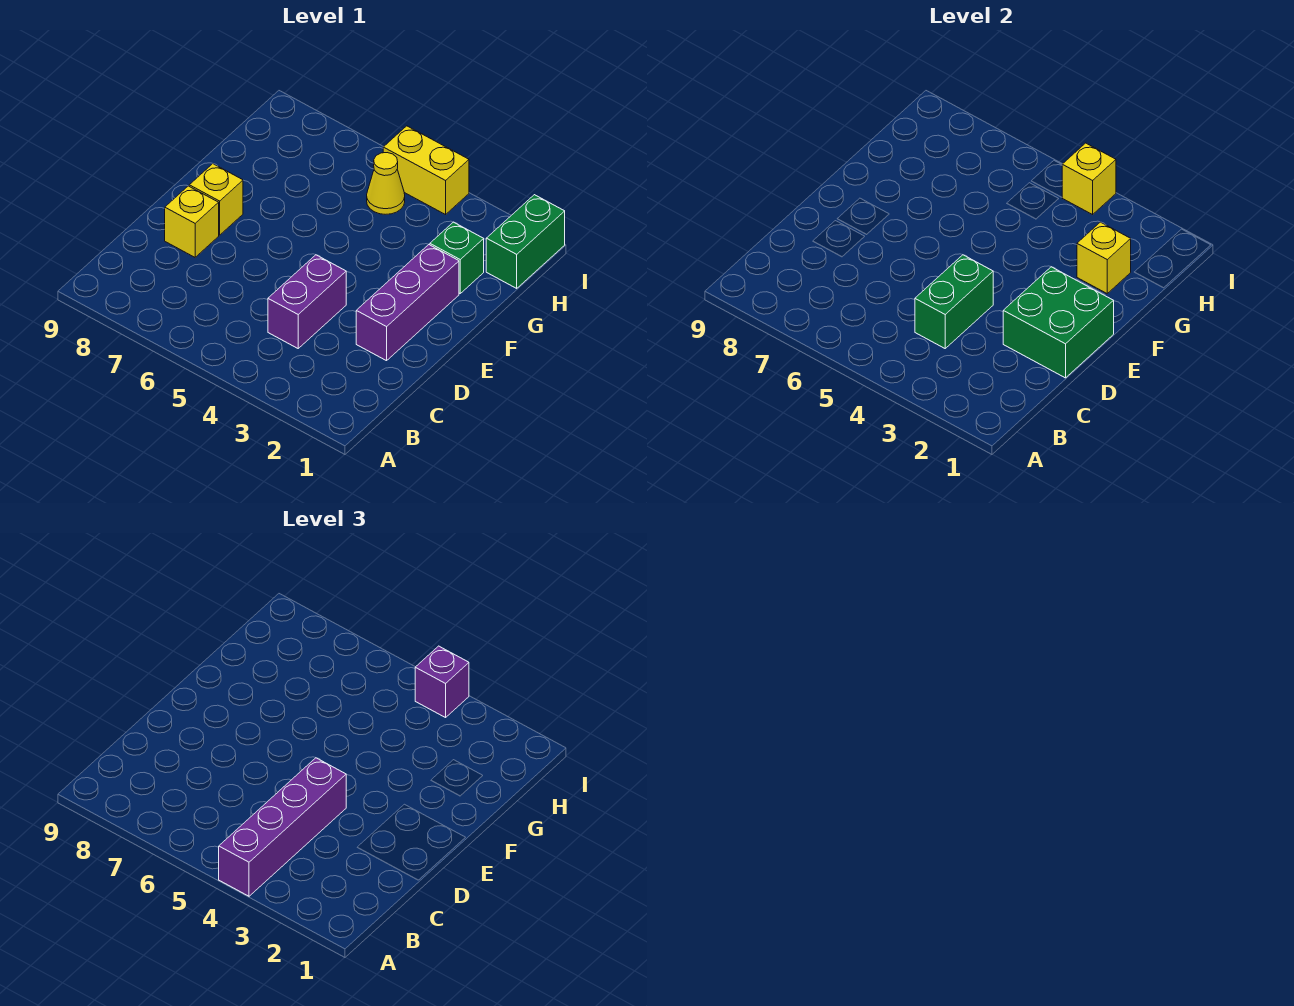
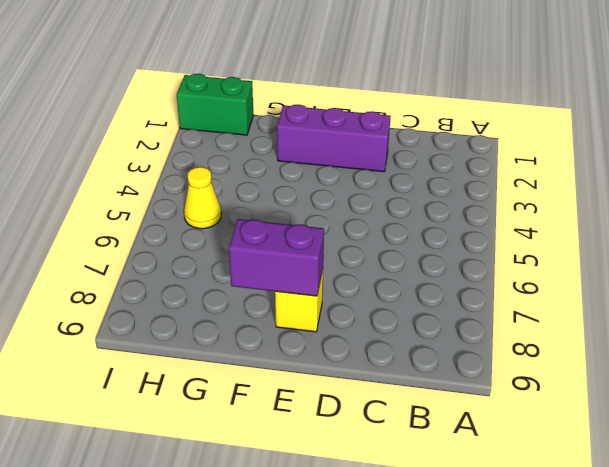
purple brick E8:F8 level 2 -> purple brick C4:D4 level 1
none -> yellow brick D8 level 1
none -> green brick G2 level 1
none -> yellow brick I4:I5 level 1

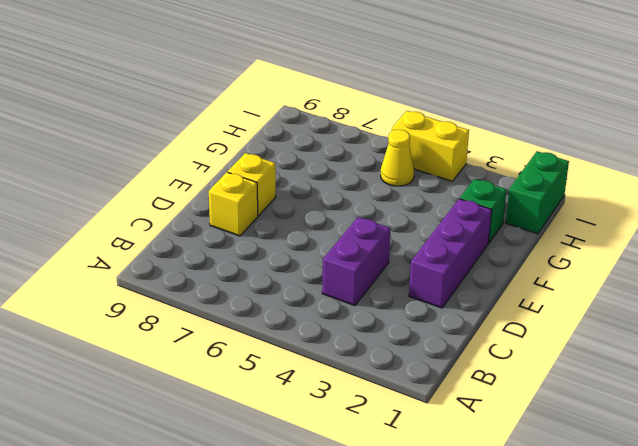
none -> green brick C4:D4 level 2
none -> green brick D1:E2 level 2
none -> yellow brick G2 level 2

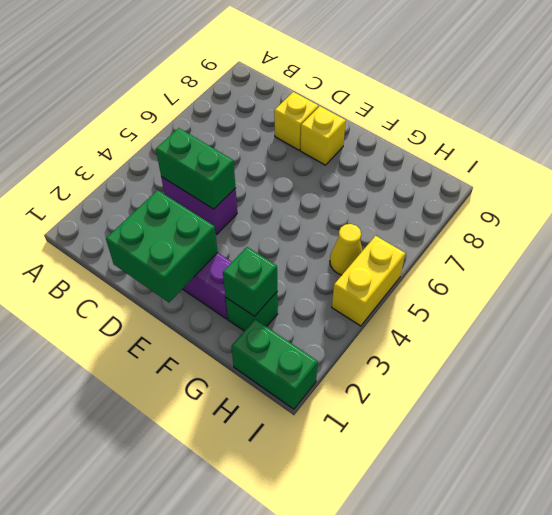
green brick G2 level 2 -> yellow brick G2 level 2
none -> yellow brick I4 level 2
none -> purple brick A4:D4 level 3
none -> purple brick I4 level 3

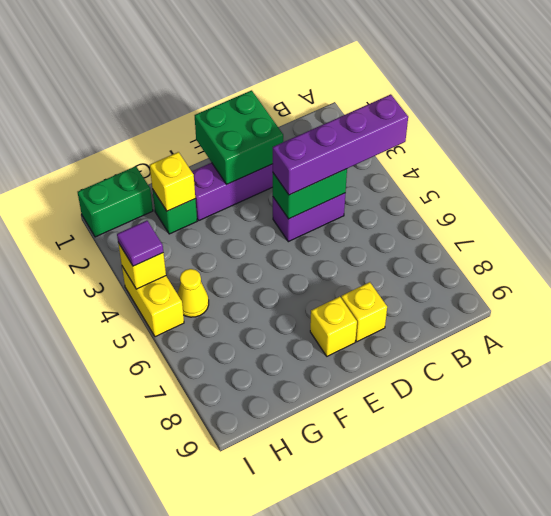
purple tile I4 level 3 -> purple brick I4 level 3

